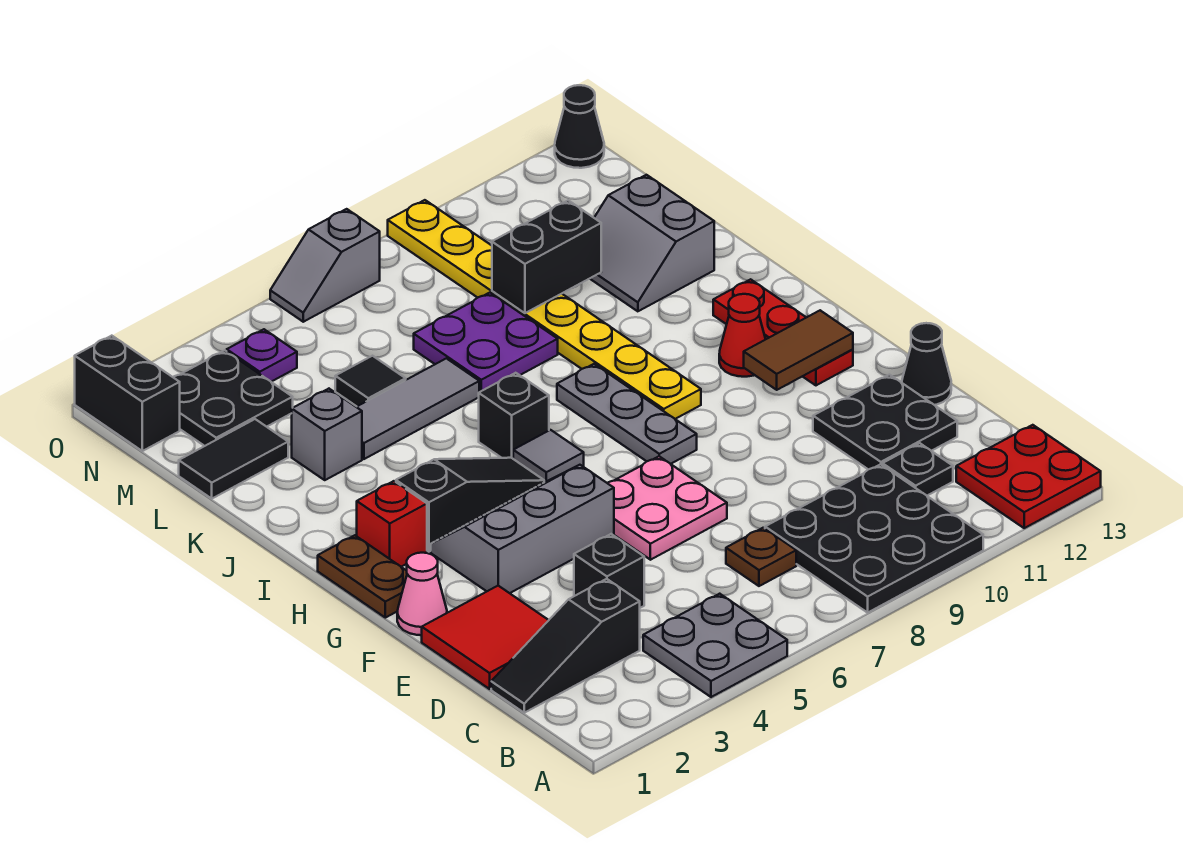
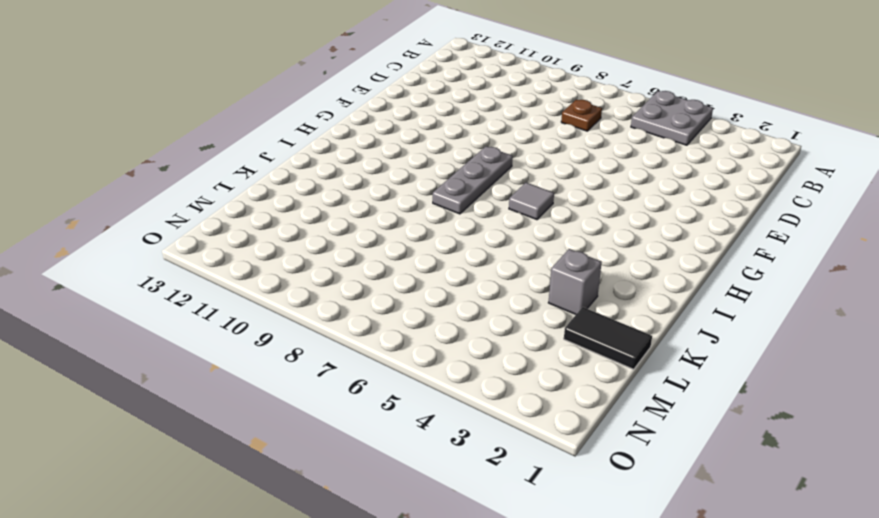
none -> black plate A8:C10 level 1
none -> red plate A12:B13 level 1
none -> black slope C1:C3 level 1 top 3
none -> black plate C11 level 1

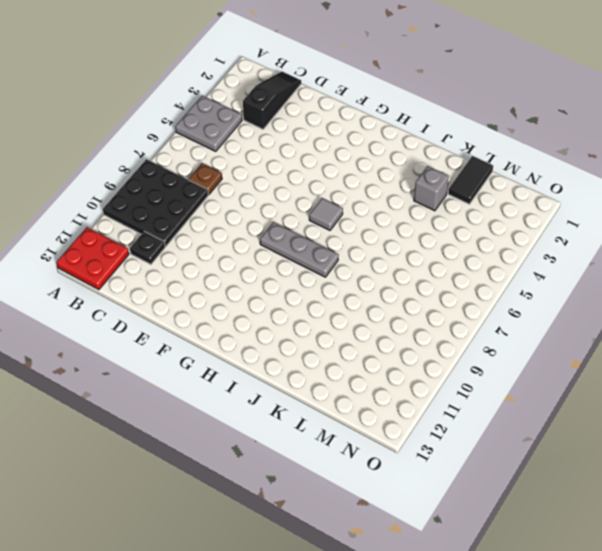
none -> red tile D1:E2 level 1
none -> black brick D4 level 1
none -> black plate D11:E12 level 1
none -> pink plate E6:F7 level 1

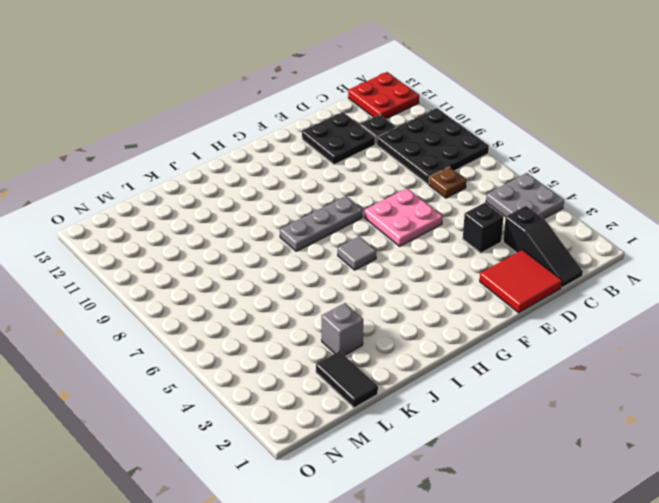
none -> black cone E13 level 1
none -> pink cone F1 level 1
none -> grey slope F3:G5 level 1 top F
none -> brown plate G1:H1 level 1

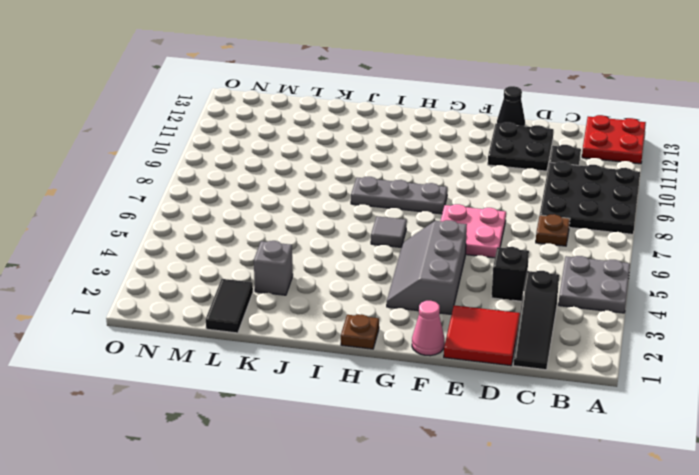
brown plate H1 level 1 -> brown plate G1:H1 level 1
none -> red plate G12:I12 level 1
none -> red brick H2 level 1
none -> black slope H3:H5 level 1 top 3
none -> yellow plate H9:O9 level 1

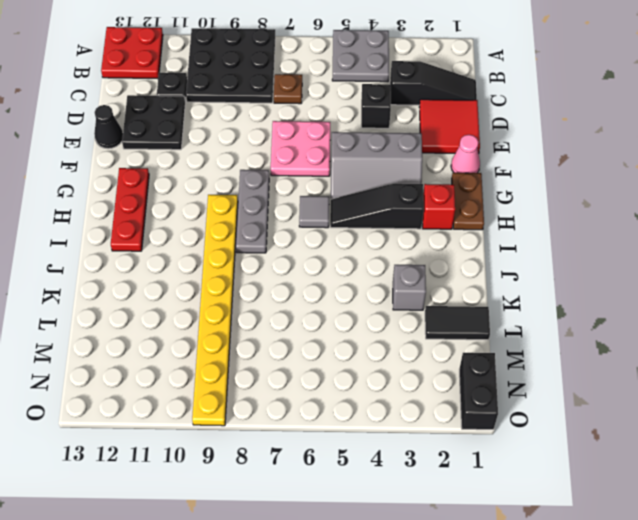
none -> red cone H11 level 1
none -> black brick I6 level 1
none -> grey tile K4:K6 level 1
none -> purple plate K7:L8 level 1

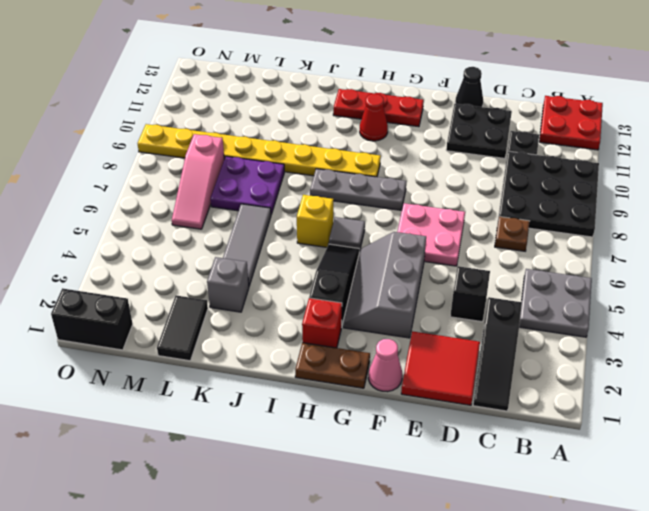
yellow brick I6 level 1 -> black brick I6 level 1
pink slope M6:M8 level 1 top 8 -> none
none -> grey slope K11:L12 level 1 top 12
none -> black tile L5 level 1
none -> black plate M2:N3 level 1
none -> purple plate N4 level 1

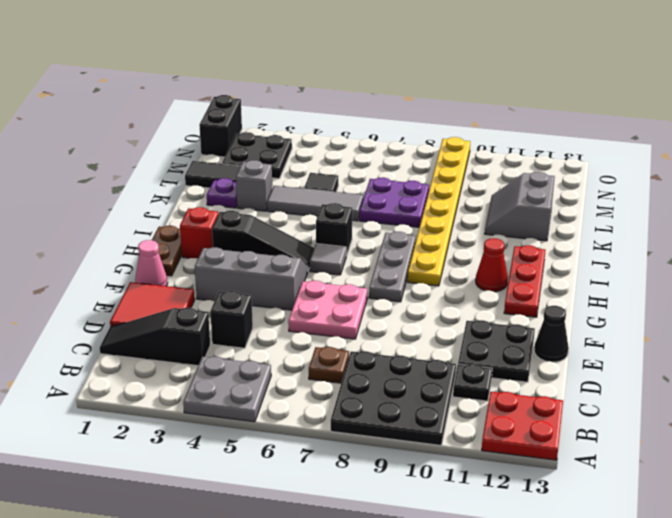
purple plate K2 level 1 -> purple plate N4 level 1
none -> grey slope O6:O7 level 1 top 7
none -> black cone O13 level 1
none -> brown tile G11:G12 level 2
none -> black brick L9:L10 level 2

